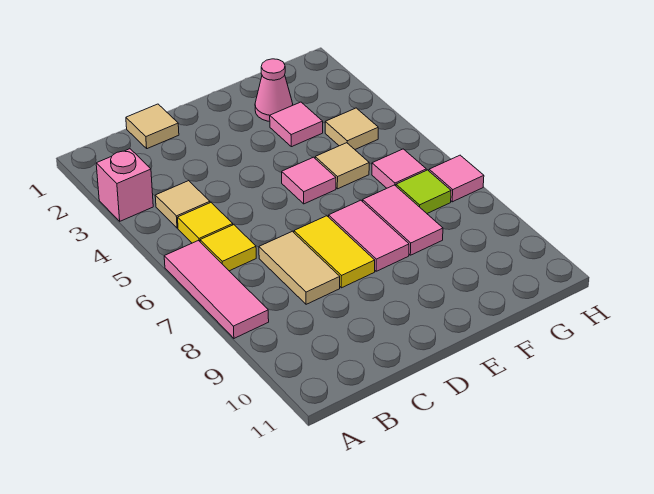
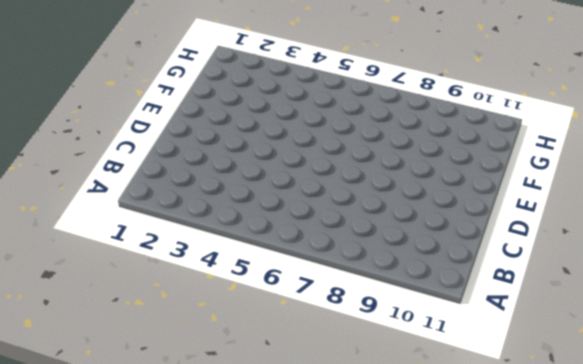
none -> pink brick A3 level 1
none -> pink tile A6:A8 level 1
none -> tan tile B4 level 1

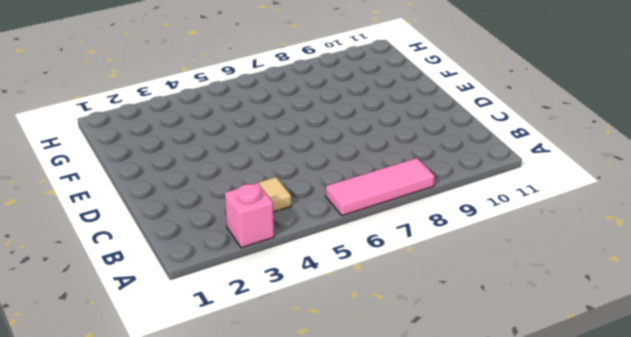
none -> yellow tile B5 level 1
none -> yellow tile B6 level 1
none -> tan tile C1 level 1

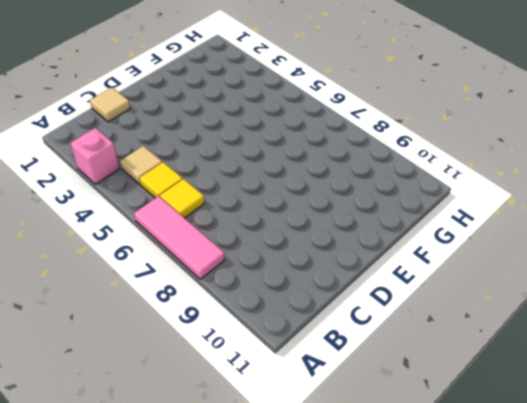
none -> tan tile C7:C8 level 1
none -> yellow tile D7:D8 level 1
none -> pink tile E5 level 1

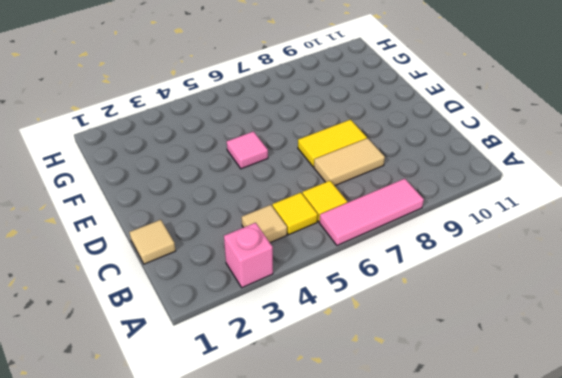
none -> pink tile E7:E8 level 1
none -> pink cone F2 level 1
none -> pink tile F3 level 1

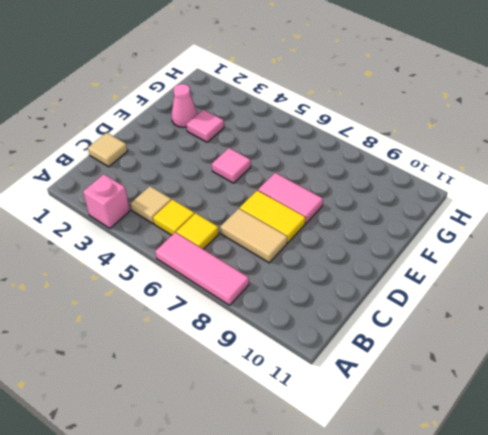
none -> tan tile F5 level 1
none -> pink tile F7:F8 level 1
none -> tan tile G4 level 1

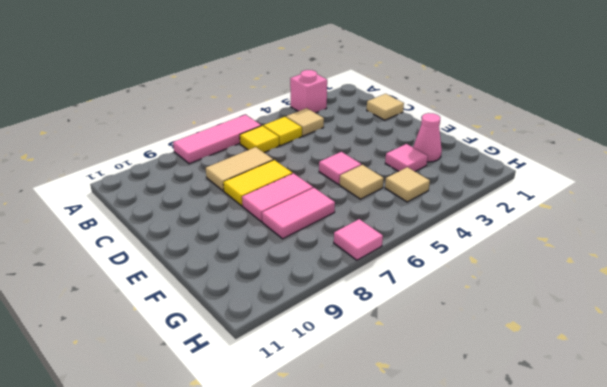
none -> pink tile G6 level 1
none -> lime tile G7 level 1

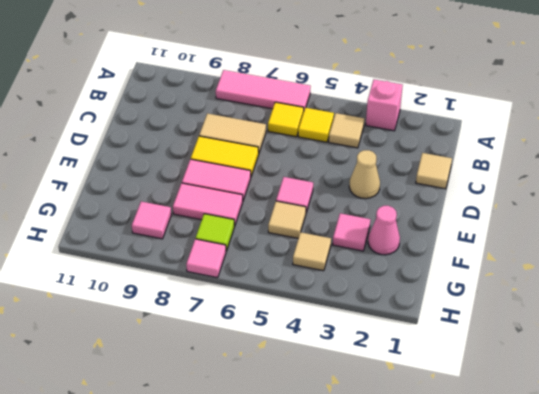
tan cone D3 level 1 -> none
pink tile G9 level 1 -> pink tile G6 level 1

